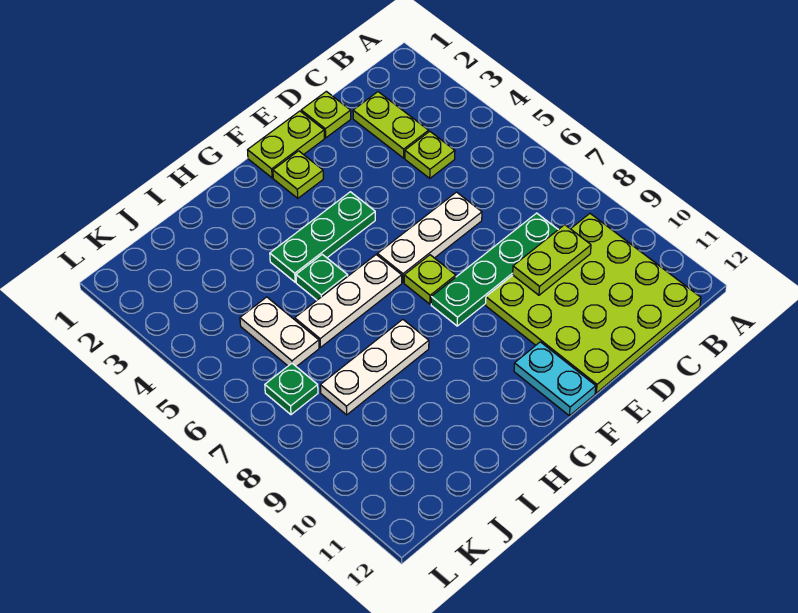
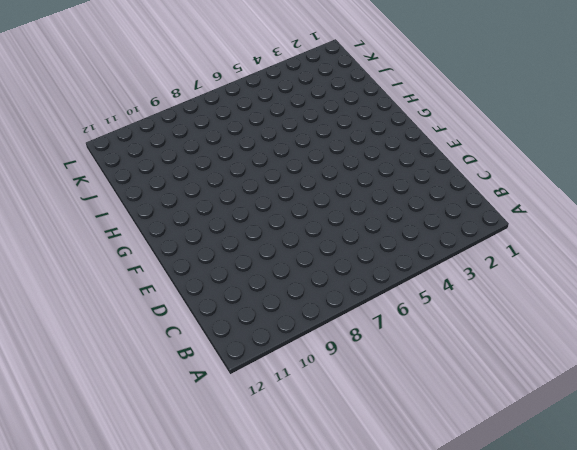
none -> lime plate B9:E12 level 1
none -> lime plate C2:C3 level 1
none -> lime plate C4 level 1

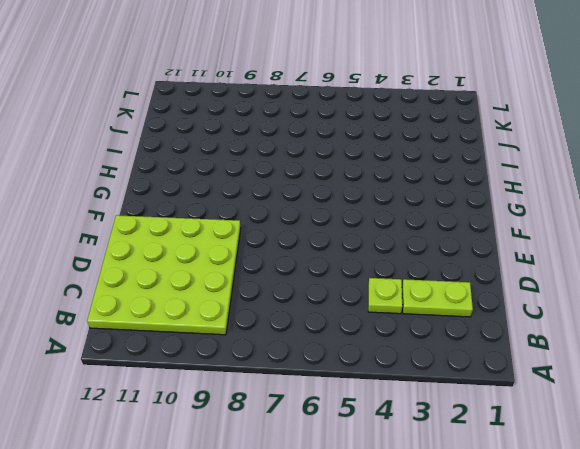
none -> green plate C8:F8 level 1
none -> lime plate D1 level 1
none -> white plate D6:F6 level 1

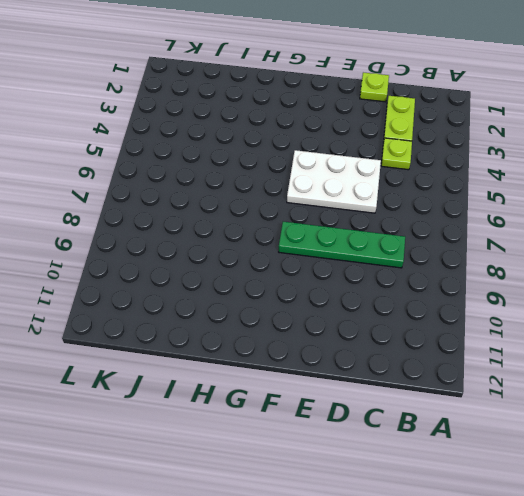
white plate D5:F6 level 1 -> white plate D6:F6 level 1
none -> lime plate B9:E12 level 1
none -> lime plate E1:F1 level 1
none -> lime plate F2 level 1

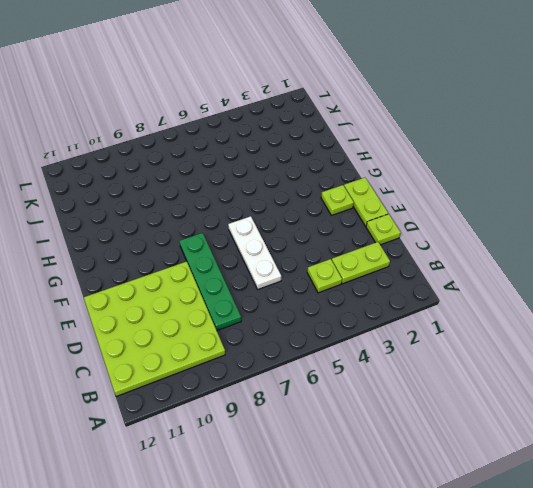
none -> green plate F4:H4 level 1
none -> lime plate F7 level 1
none -> cyan plate F11:F12 level 1

